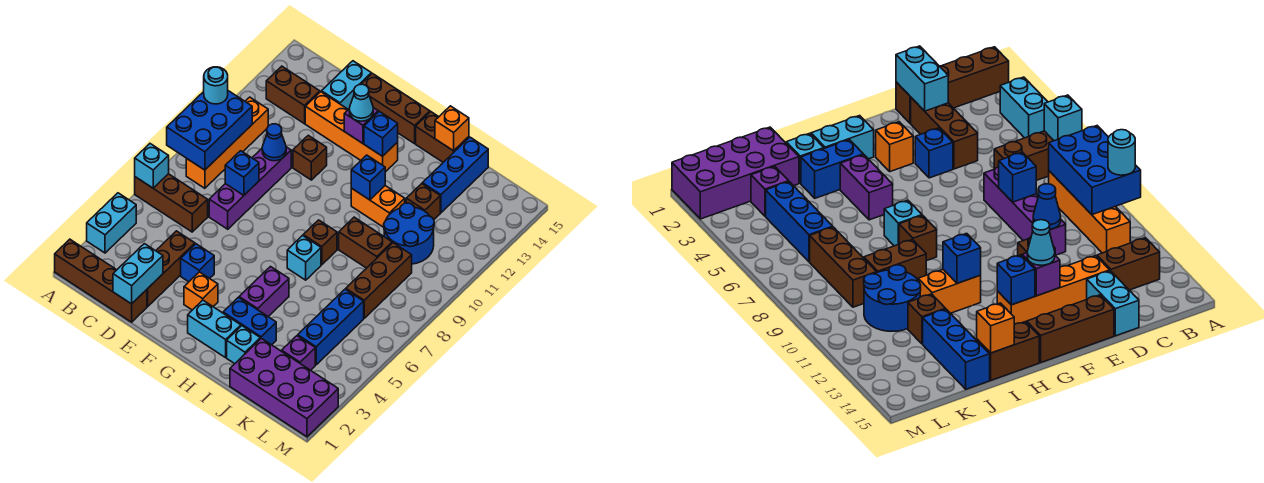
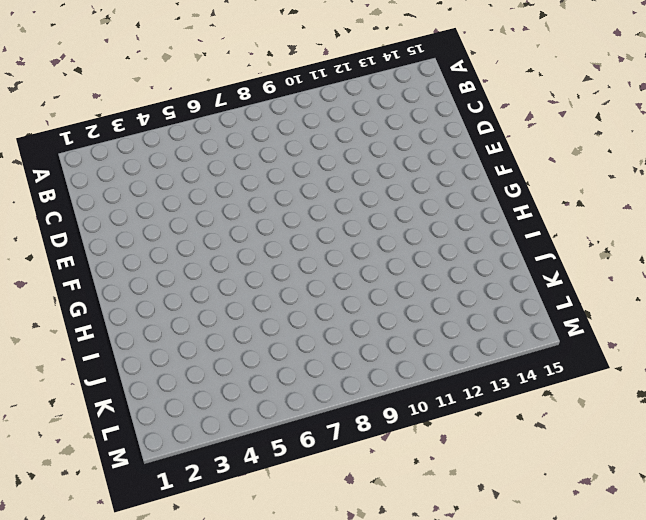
none -> brown brick A1:D1 level 1
none -> cyan brick A3:A4 level 1
none -> brown brick A6:C6 level 1
none -> orange brick B8:B11 level 1

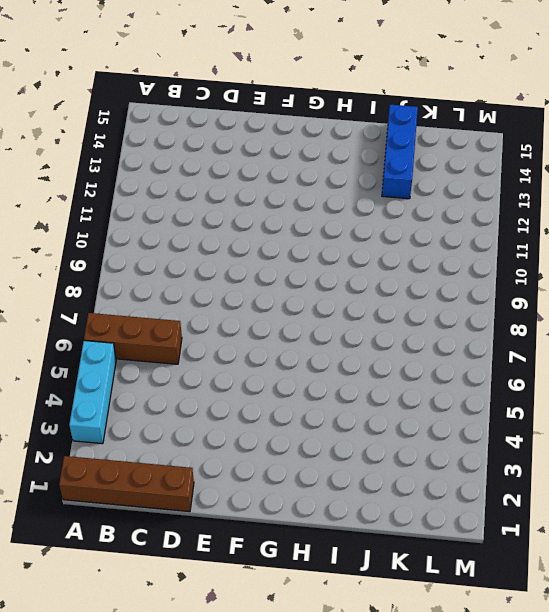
cyan brick A3:A5 level 1 -> cyan brick A3:A4 level 1
none -> orange brick B8:B11 level 1
none -> brown brick B13:C13 level 1
none -> brown brick D2:D4 level 1
none -> purple brick D7:D10 level 1

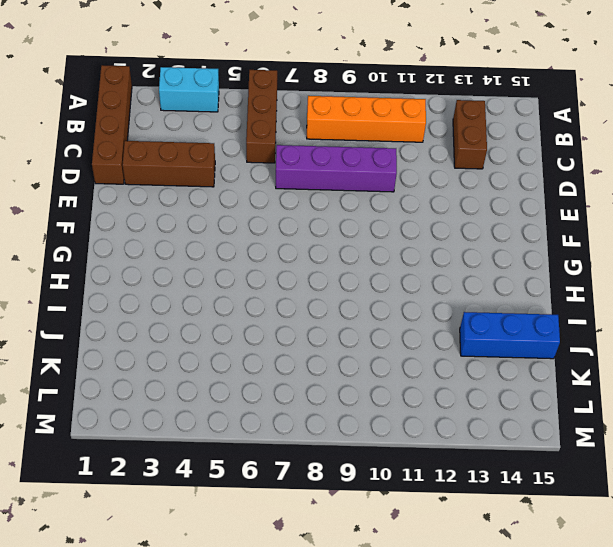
none -> orange brick D13:G13 level 1
none -> cyan brick D14:D15 level 1
none -> blue brick E4 level 1
none -> brown brick E11 level 1

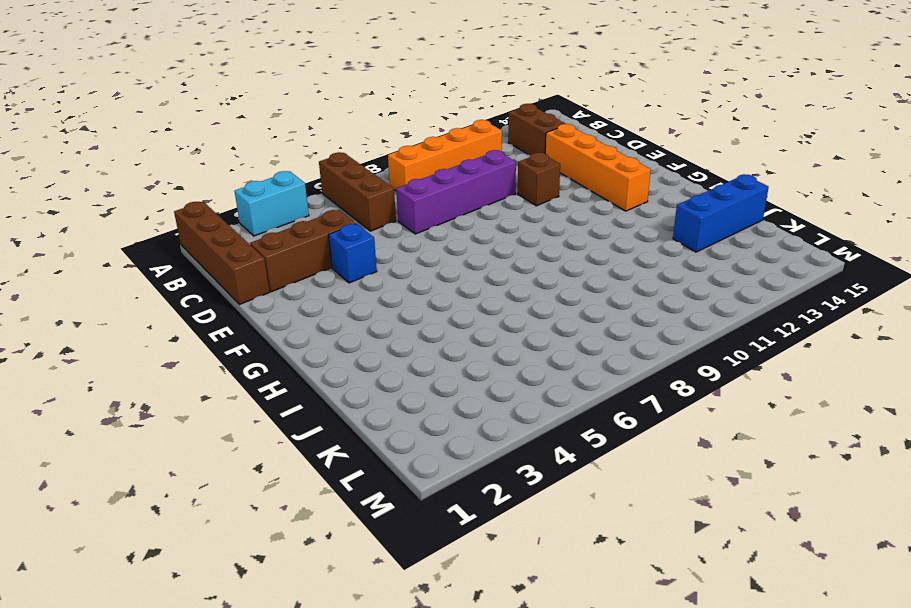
none -> cyan brick D14:D15 level 1
none -> brown brick E15:G15 level 1
none -> orange brick F3 level 1
none -> cyan brick G2:H2 level 1

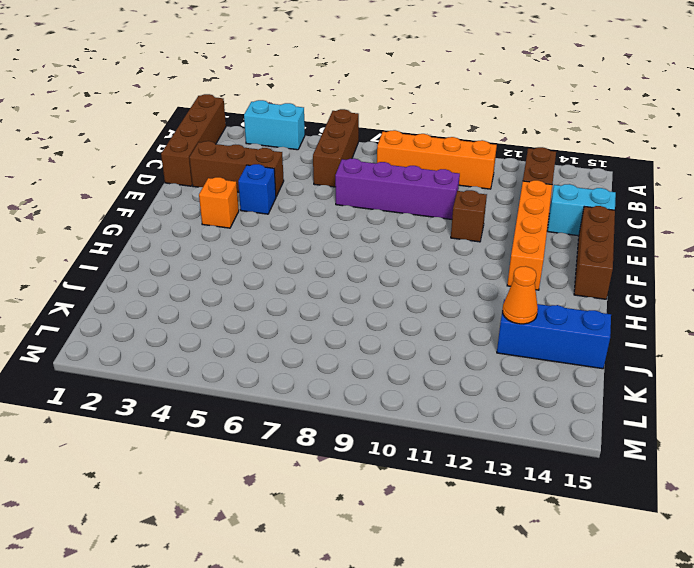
orange cone J13 level 2 -> none
none -> cyan brick G2:H2 level 1
none -> blue brick H3:I3 level 1
none -> purple brick H4:H5 level 1
none -> cyan brick H7 level 1

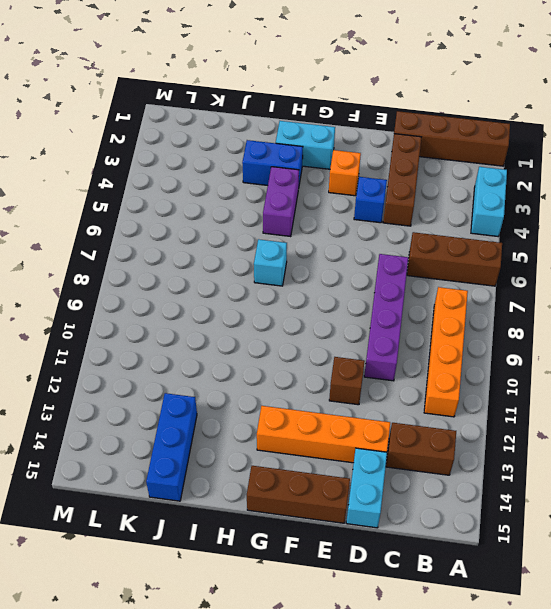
none -> brown brick H8 level 1
none -> orange brick H11:I11 level 1
none -> brown brick H15:I15 level 1
none -> cyan brick I2 level 1

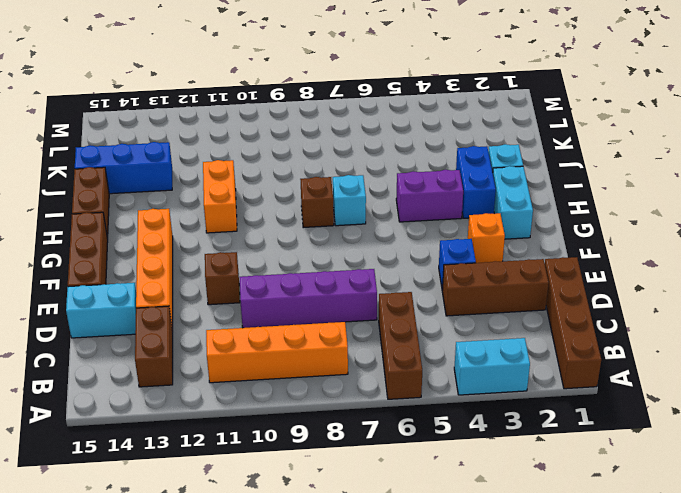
none -> brown brick I9:J9 level 1
none -> purple brick J1:M2 level 1
none -> blue round brick J10:K11 level 1
none -> brown brick J12 level 1

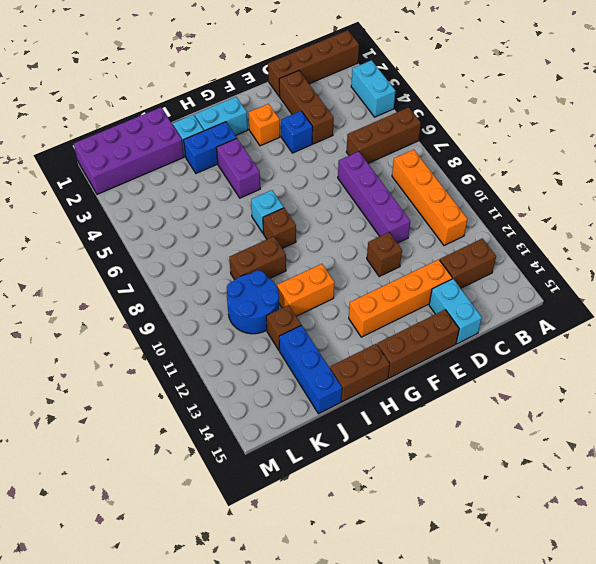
none -> purple brick K3 level 1
none -> blue brick K4:K6 level 1
none -> brown brick K7:K9 level 1
none -> cyan brick A6 level 2

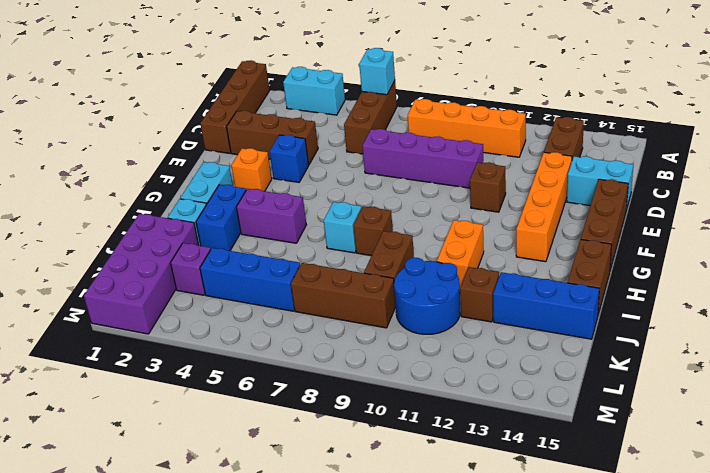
none -> blue brick A8:B10 level 2
none -> cyan brick D1:D2 level 2
none -> blue brick D8 level 2
none -> blue cone D10 level 2

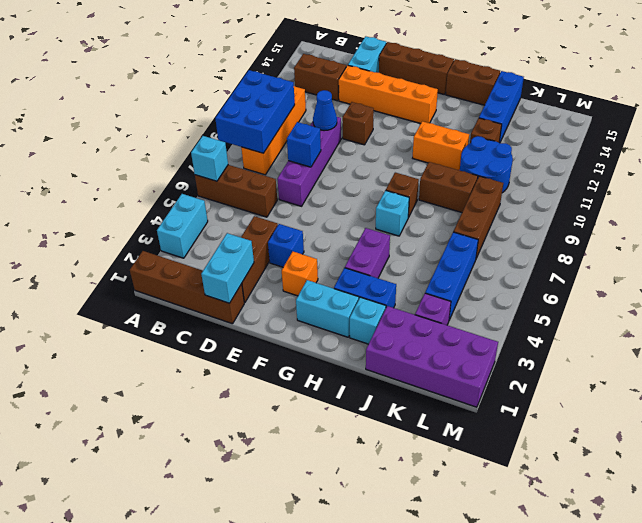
none -> purple brick F13 level 2
none -> blue brick G13 level 2
none -> blue brick H11 level 2
none -> orange brick I15 level 2

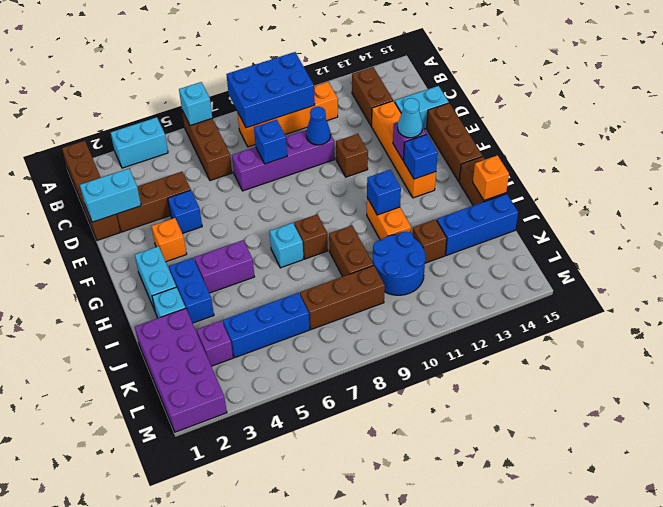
none -> cyan round brick A10 level 3

